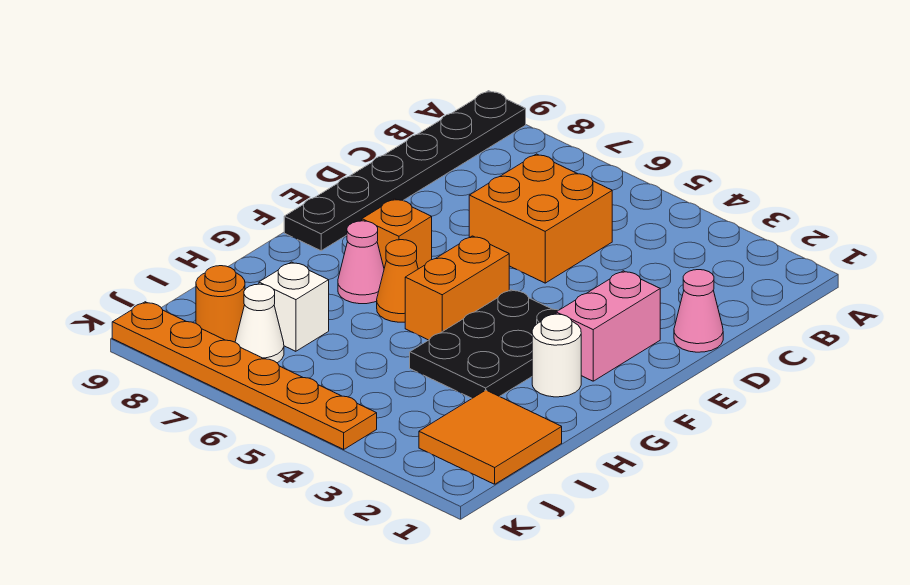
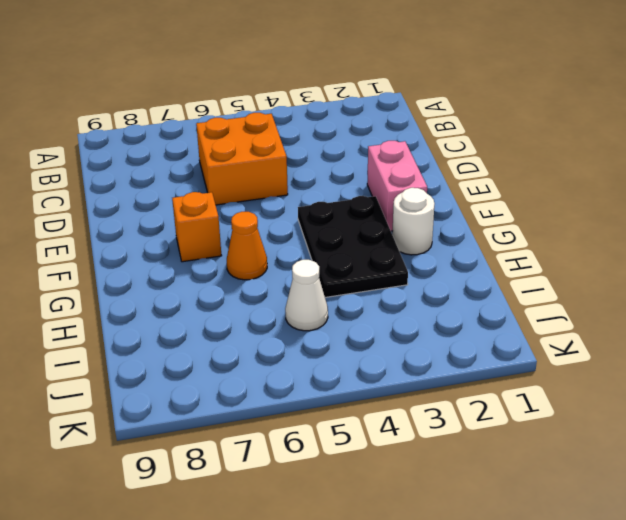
white cone I5 level 1 -> white cone J7 level 1
none -> black plate A9:F9 level 1
none -> pink cone D1 level 1
none -> orange brick F5:G5 level 1

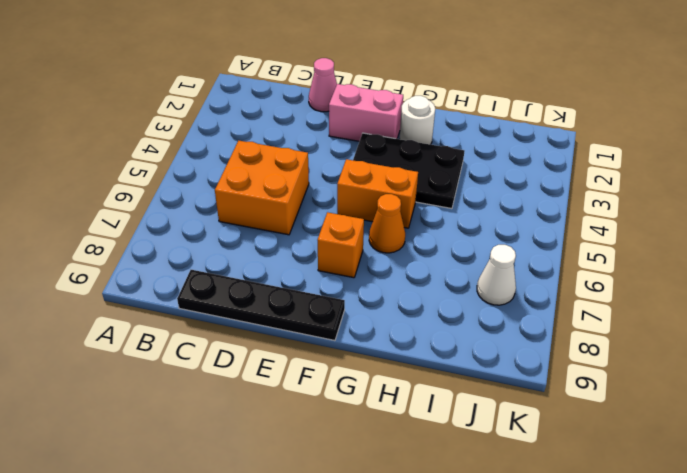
black plate C9:F9 level 1 -> black plate A9:F9 level 1
none -> pink cone G7 level 1
none -> orange tile I1:J2 level 1
none -> white brick I7 level 1

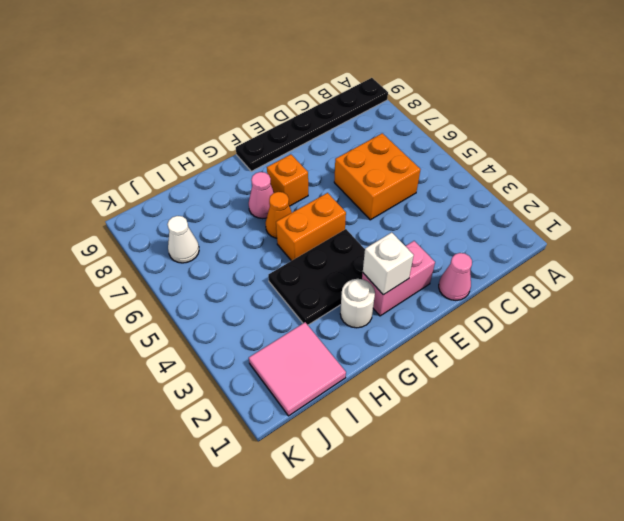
white brick F2 level 2 -> white brick I7 level 1
pink tile I1:J2 level 1 -> orange tile I1:J2 level 1
none -> orange round brick J8 level 1
none -> orange plate K4:K9 level 1

